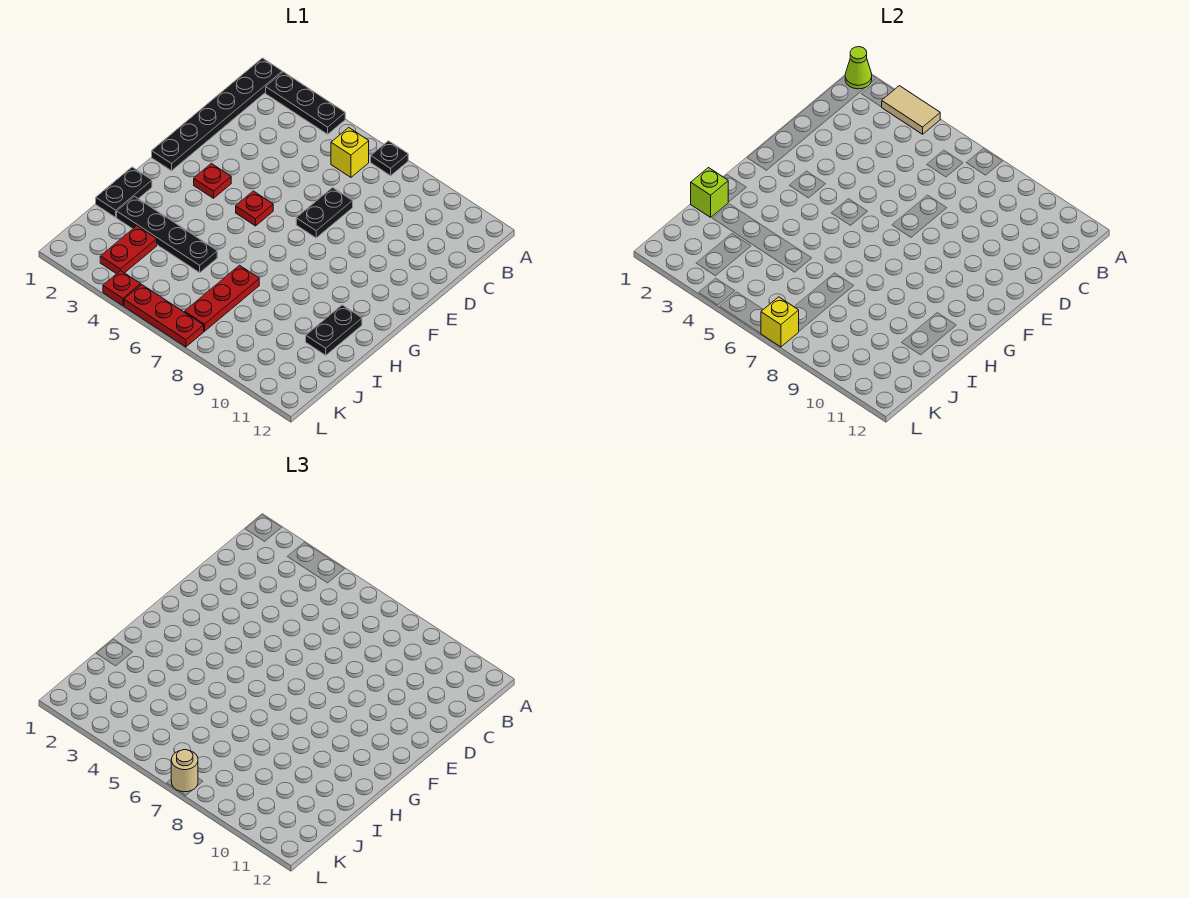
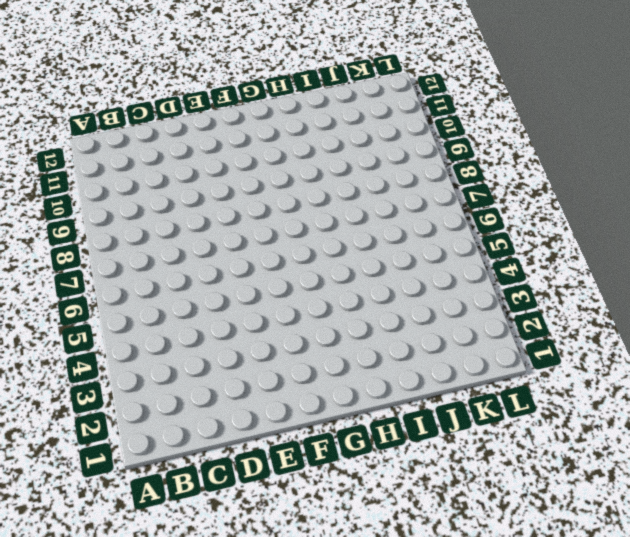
none -> black plate A1:F1 level 1
none -> black plate A2:A4 level 1
none -> black plate A7 level 1

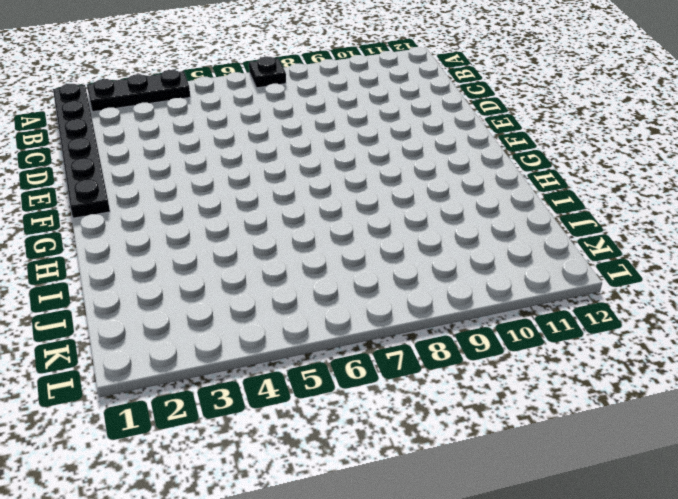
none -> yellow brick B6 level 1
none -> black plate D7:E7 level 1
none -> red plate F3 level 1

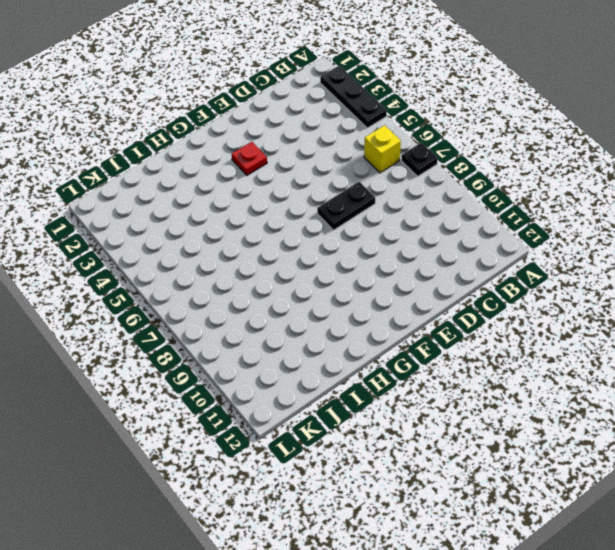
none -> black plate A1:F1 level 1
none -> red plate F5 level 1
none -> black plate H1:I1 level 1

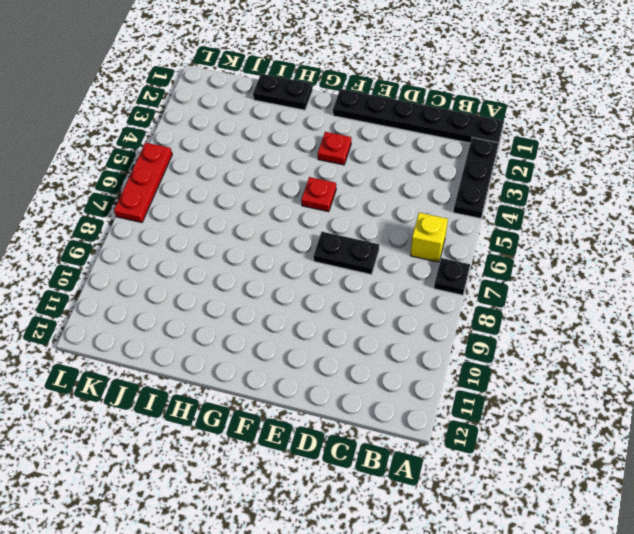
none -> black plate H11:I11 level 1
none -> black plate I2:I5 level 1
none -> red plate I7:K7 level 1

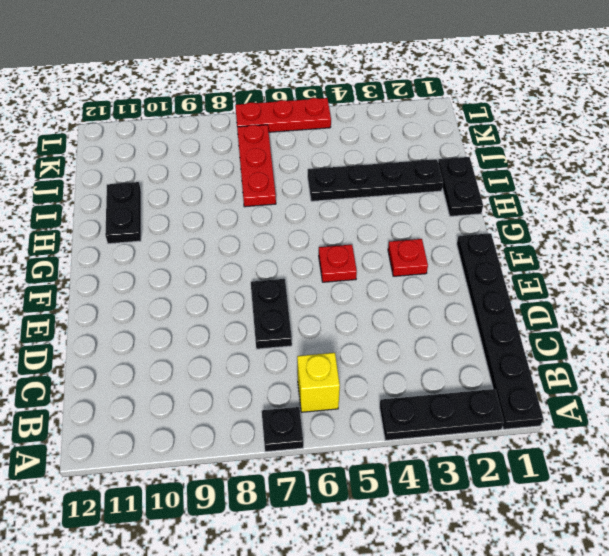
none -> red plate J3:K3 level 1
none -> red plate L4 level 1
none -> lime cone A1 level 2

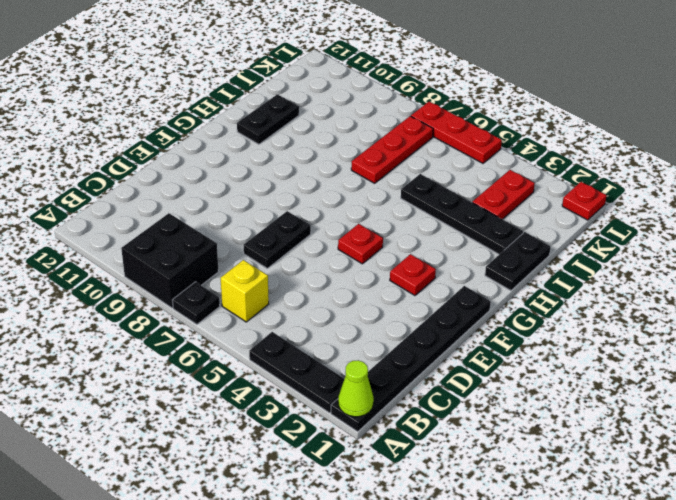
black brick A8:B9 level 1 -> none
red plate L1 level 1 -> red plate L4 level 1
none -> tan tile A3:A4 level 2
none -> lime brick I1 level 2
none -> yellow brick L7 level 2

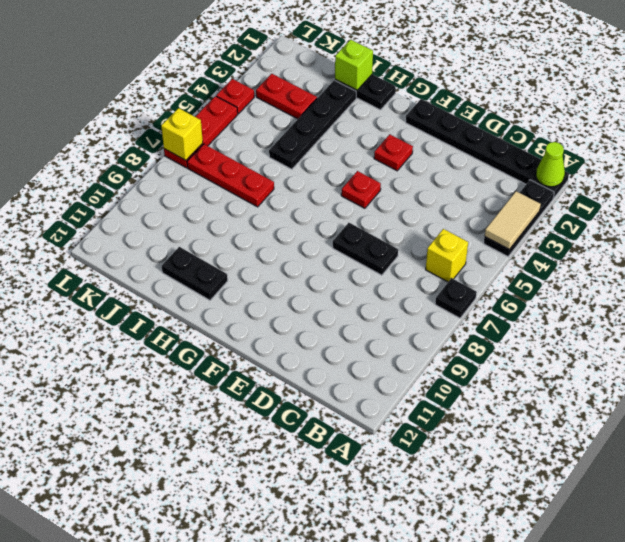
none -> tan round brick L7 level 3

